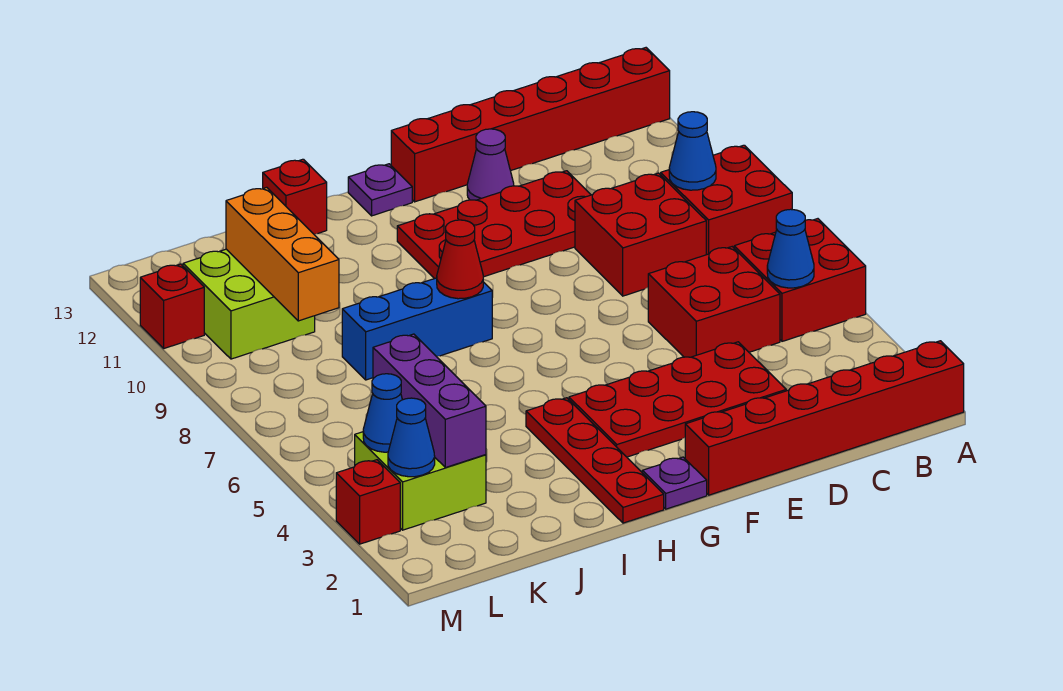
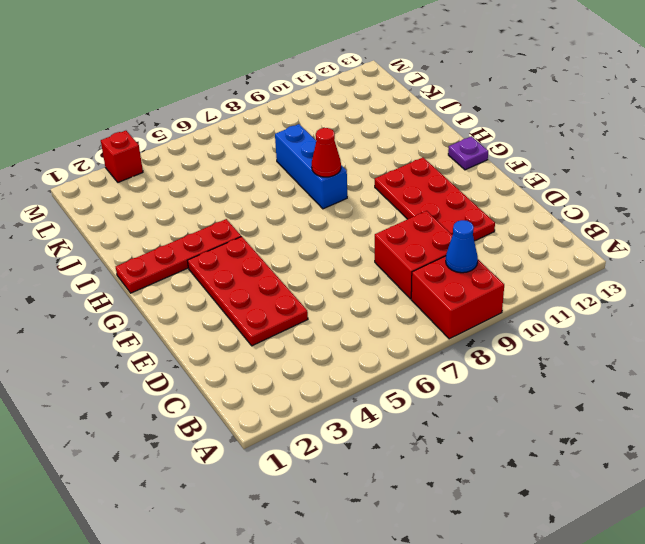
none -> red brick A1:F1 level 1
none -> red brick A5:B6 level 1
none -> red brick A13:F13 level 1

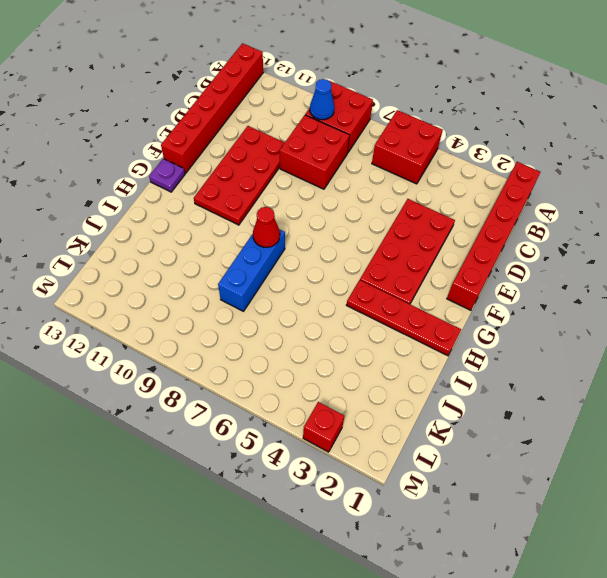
none -> red brick C5:D6 level 1
none -> purple cone E12 level 1
none -> purple plate G1 level 1

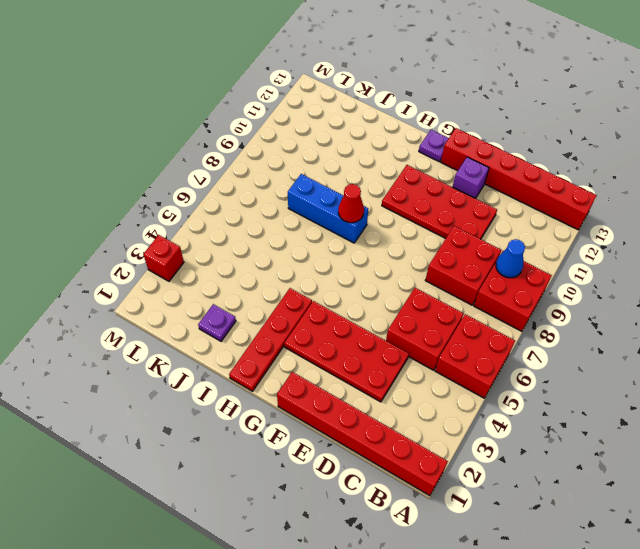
purple brick E12 level 1 -> purple cone E12 level 1
purple plate J2 level 1 -> purple plate G1 level 1
none -> red brick I13 level 1
none -> lime brick K3:L4 level 1
none -> lime brick K10:L11 level 1

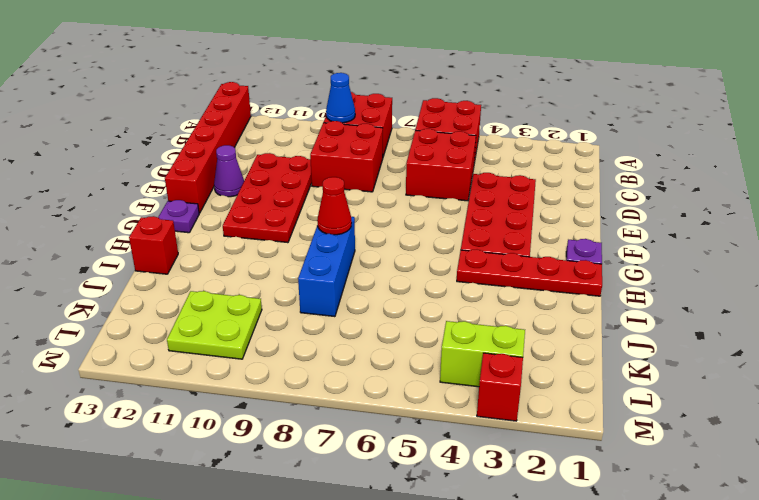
lime plate K10:L11 level 1 -> lime brick K10:L11 level 1
lime brick L3:L4 level 1 -> lime brick K3:L4 level 1
none -> red brick A1:F1 level 1
none -> red brick M11 level 1
none -> blue cone B5 level 2

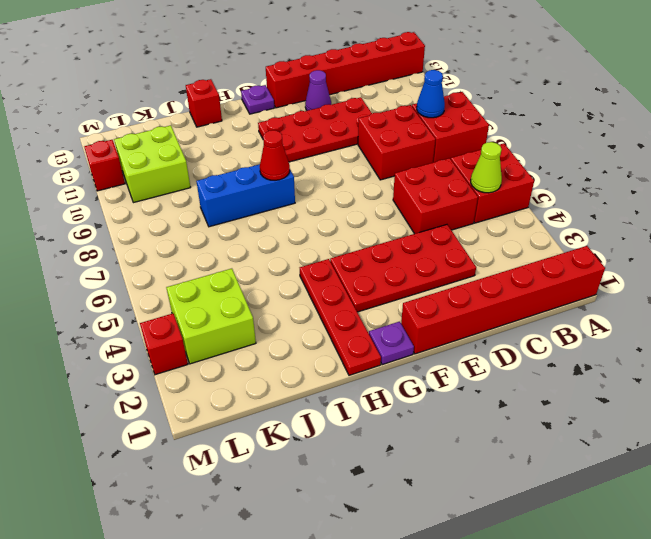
lime cone B5 level 2 -> blue cone B5 level 2
none -> purple brick K3:K5 level 2
none -> orange brick K9:K11 level 2
none -> blue cone L3 level 2

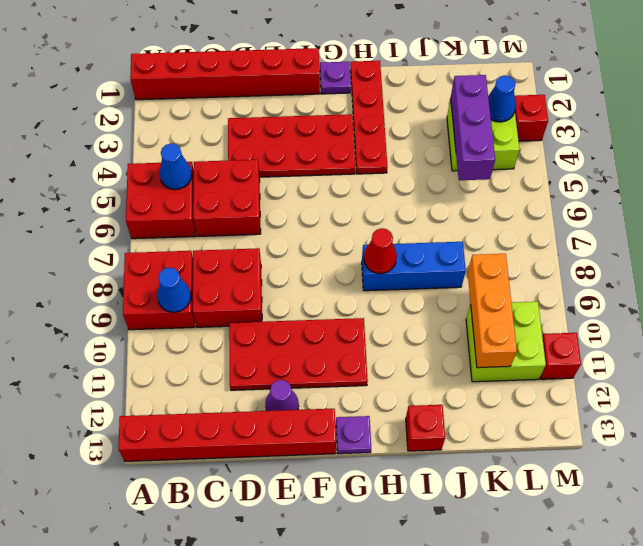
none -> blue cone L4 level 2

